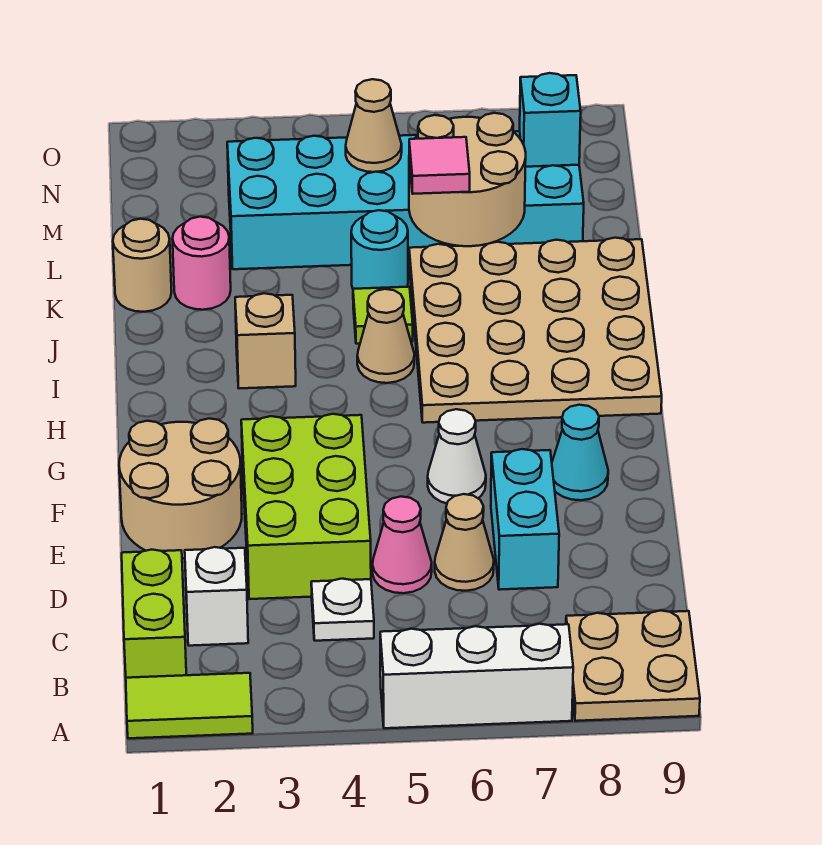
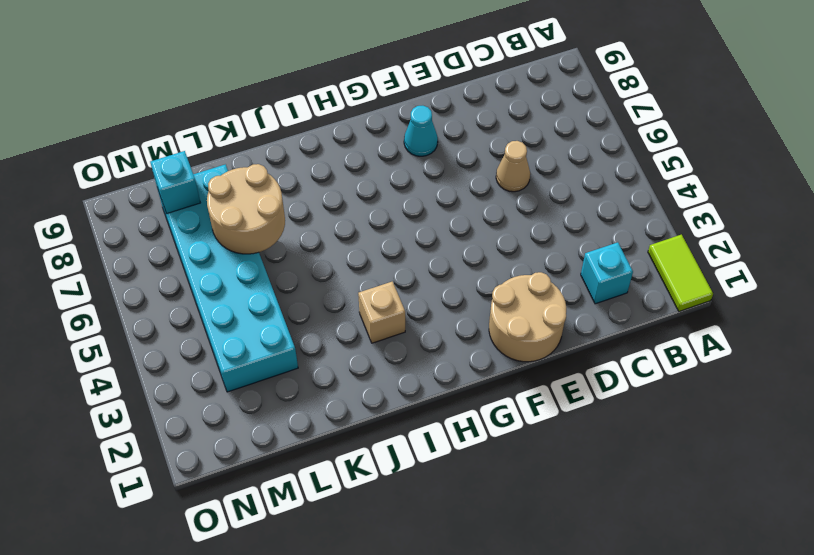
cyan brick C2 level 1 -> white brick C2 level 1
none -> white brick A5:A7 level 1
none -> tan plate A8:B9 level 1
none -> lime brick B1:C1 level 1

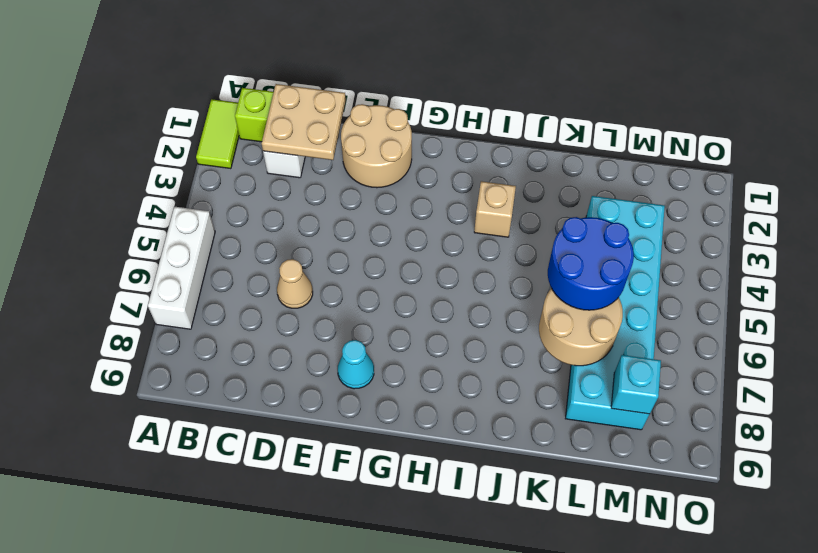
tan plate C1:D2 level 2 -> tan plate A8:B9 level 1
blue round brick K5:L6 level 3 -> pink tile K6 level 3
none -> white plate C4 level 1
none -> lime brick D3:F4 level 1
none -> pink cone D5 level 1

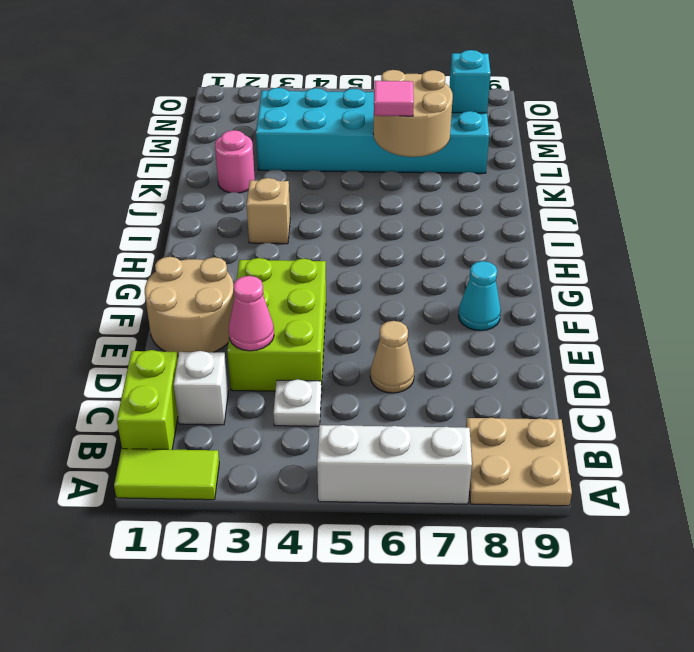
pink cone D3 level 2 -> pink cone D5 level 1
none -> cyan brick D7:E7 level 1
none -> white cone F6 level 1
none -> tan plate H6:K9 level 1

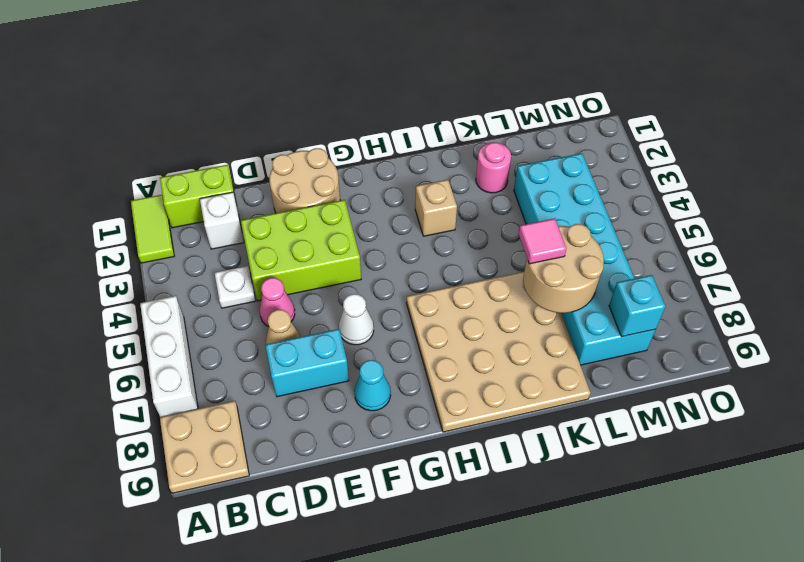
none -> tan cone I5 level 1
none -> lime tile J5 level 1
none -> tan round brick K1 level 1

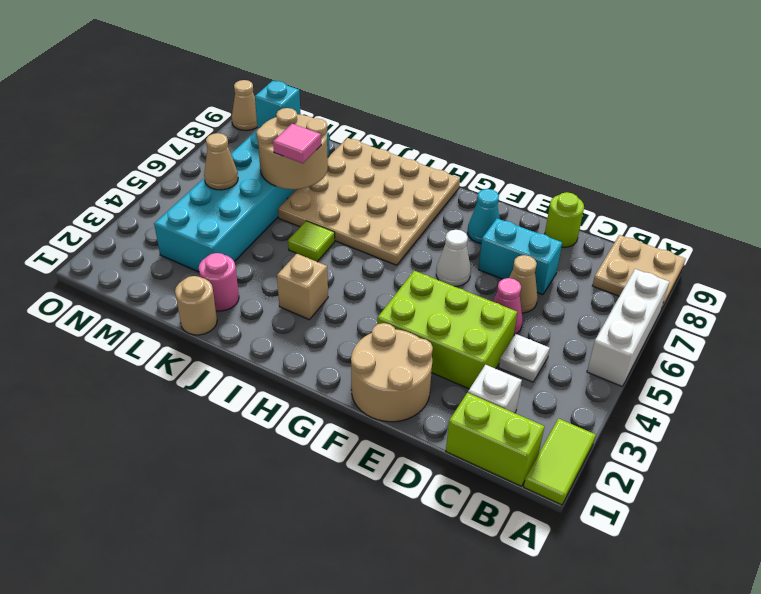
lime round brick D9 level 1 -> none
tan cone O9 level 1 -> tan cone I5 level 1
none -> cyan round brick K5 level 1

